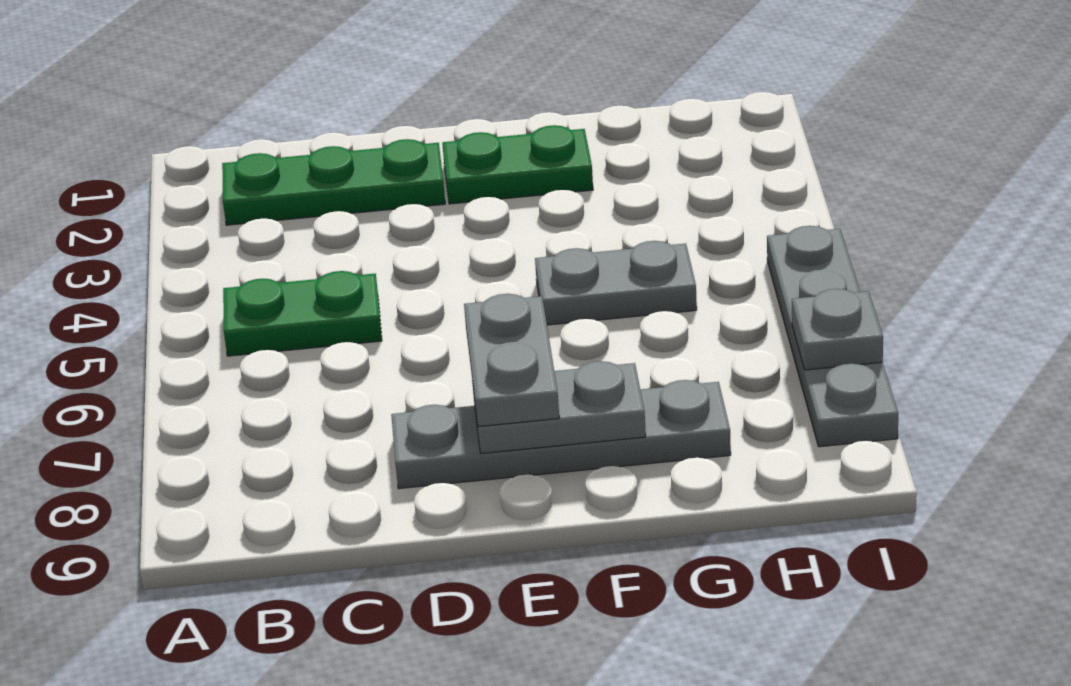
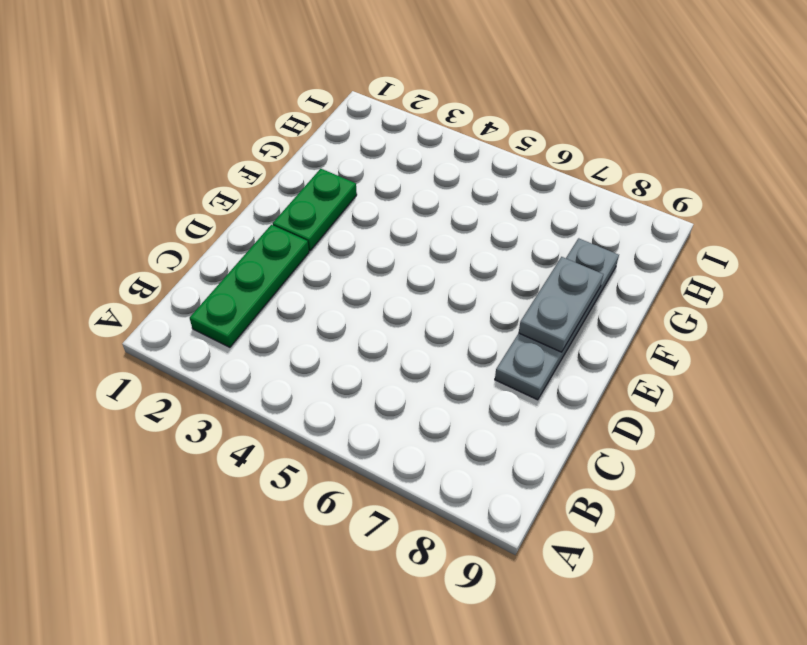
none -> green plate B5:C5 level 1
none -> grey plate F5:G5 level 1

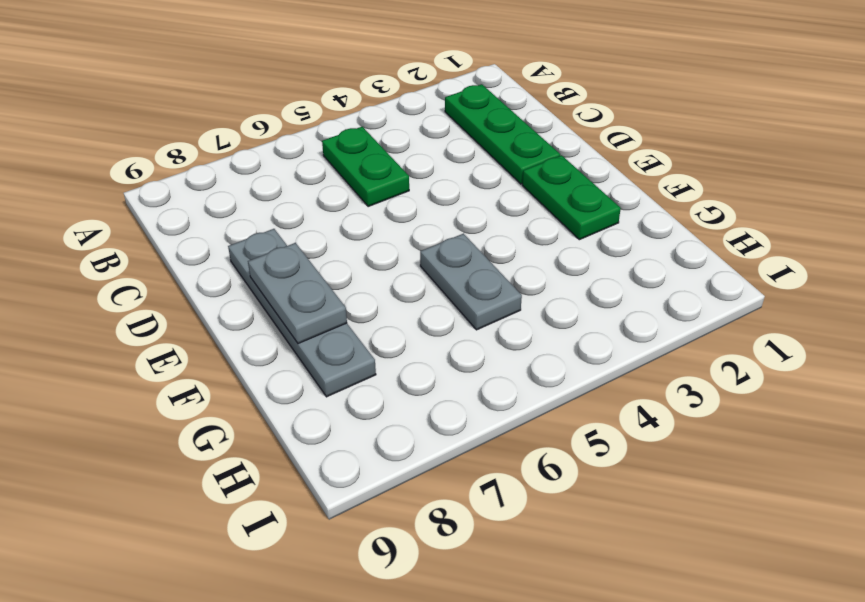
none -> grey plate I5:I8 level 1
none -> grey plate I7 level 2

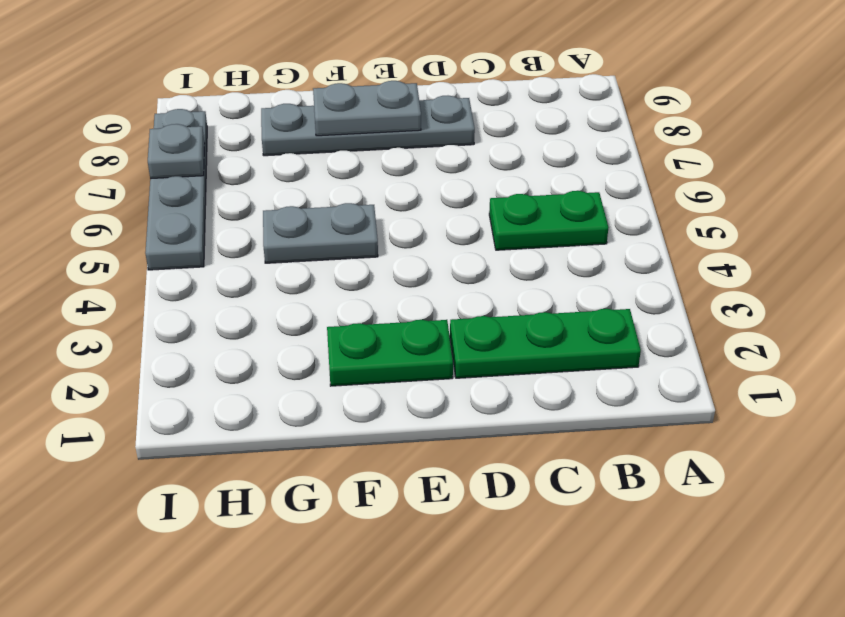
none -> grey plate E7:E8 level 3

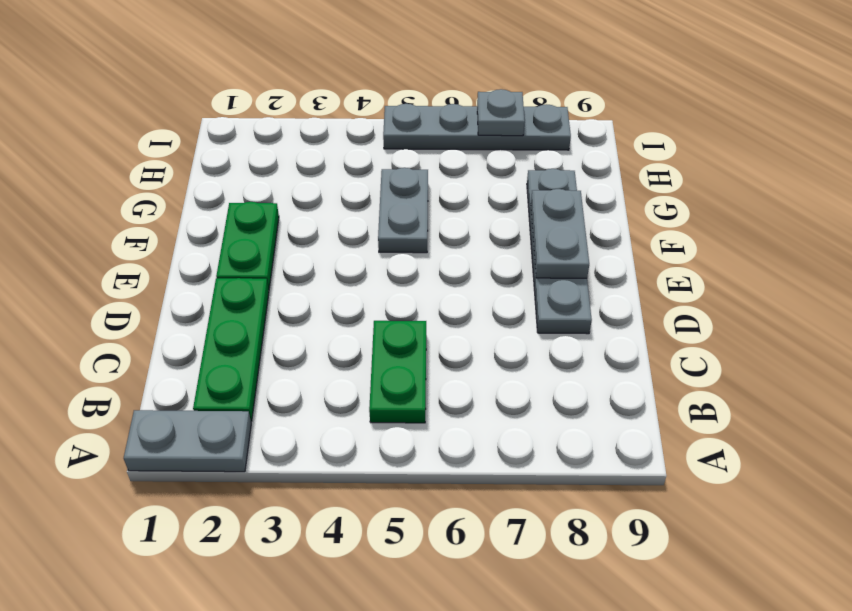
grey plate A1:A2 level 1 -> grey plate E7:E8 level 3

